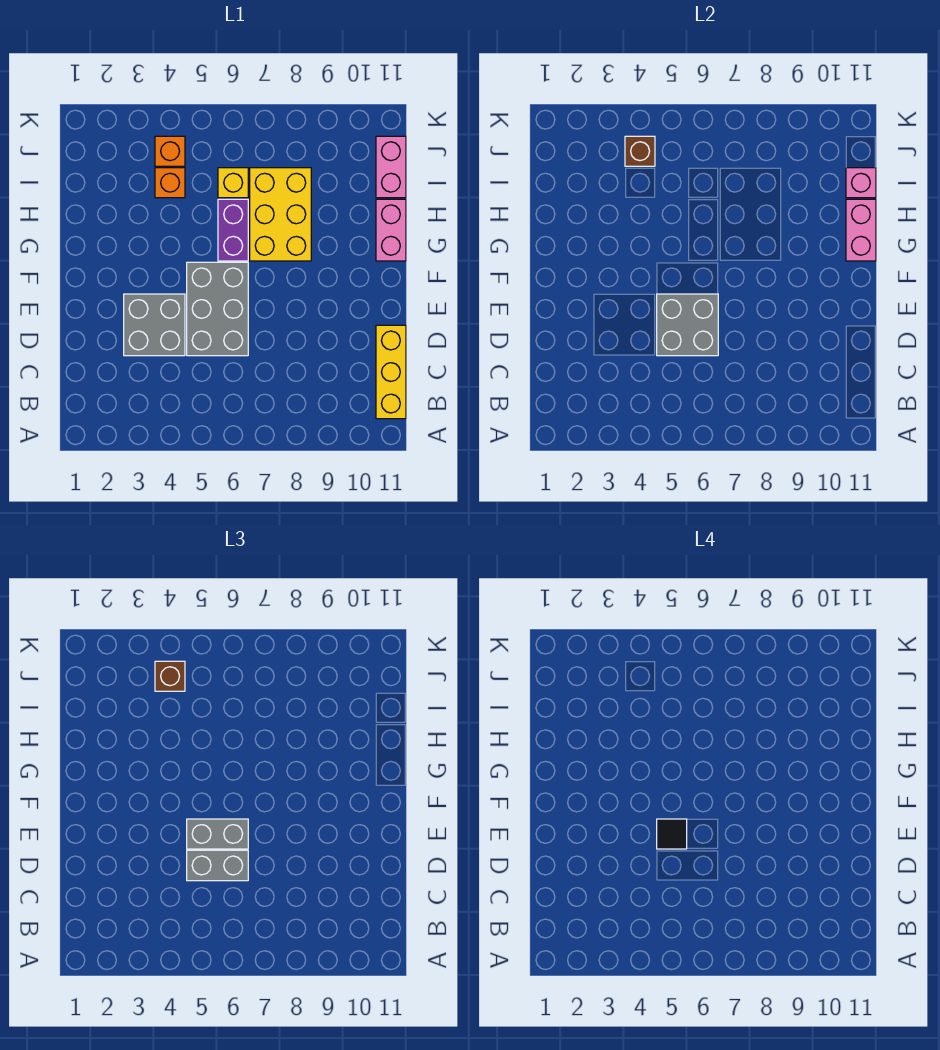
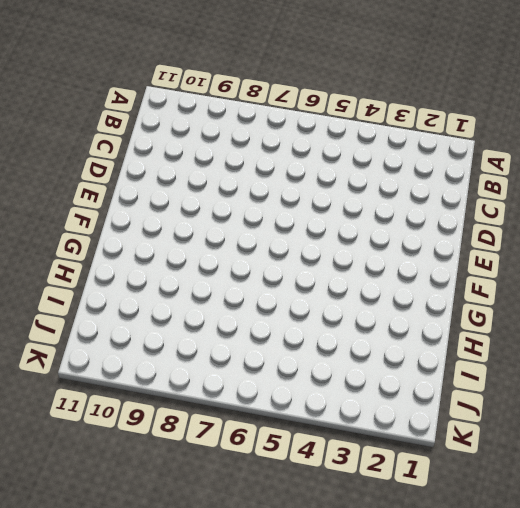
none -> yellow brick B11:D11 level 1
none -> grey brick D3:E4 level 1
none -> grey brick D5:F6 level 1

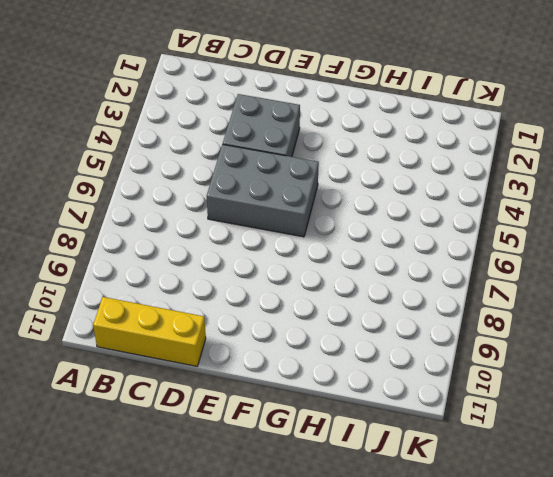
none -> purple brick G6:H6 level 1
none -> yellow brick G7:I8 level 1
none -> pink brick G11:H11 level 1

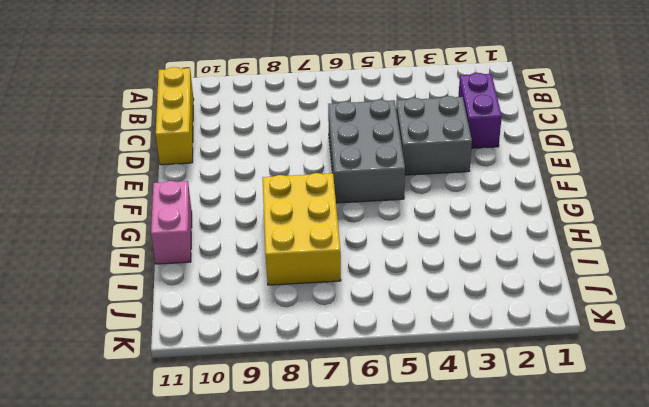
purple brick C2:D2 level 1 -> purple brick G6:H6 level 1
none -> orange brick I4 level 1
none -> yellow brick I6 level 1
none -> pink brick I11:J11 level 1

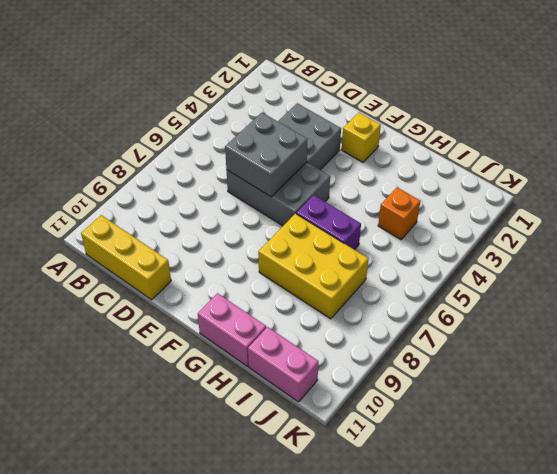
yellow brick F2 level 1 -> yellow brick I6 level 1
none -> orange brick J4 level 1
none -> pink brick G11:H11 level 2
none -> pink brick I11 level 2

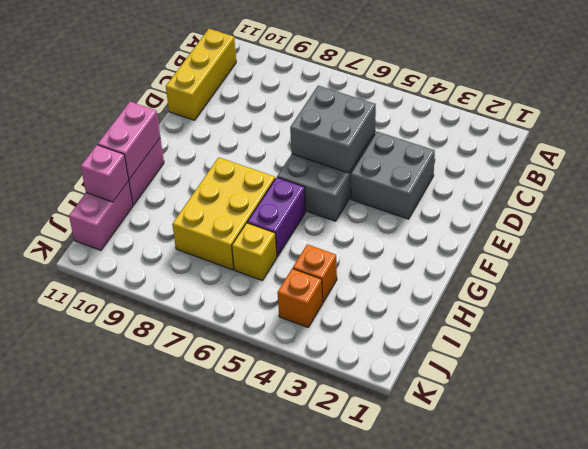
none -> brown brick J4 level 2
none -> grey brick D5:D6 level 3
none -> grey brick E5:E6 level 3

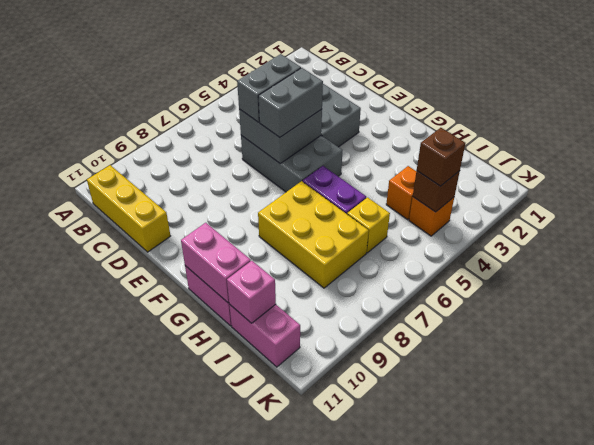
none -> black tile E5 level 4

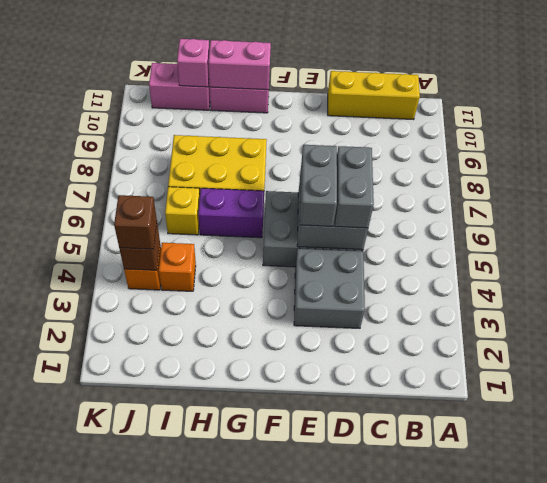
none -> black tile E5 level 4

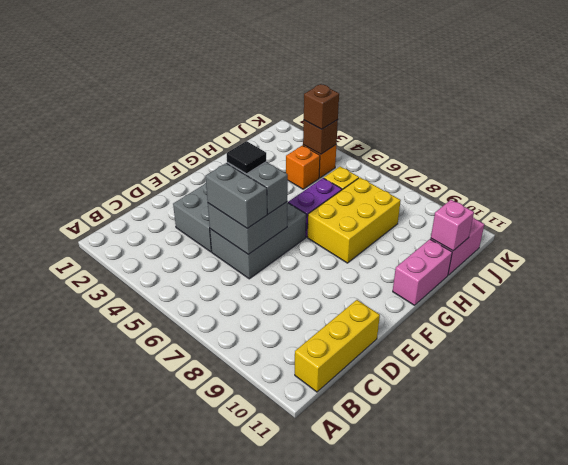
none -> pink brick G11:H11 level 2

